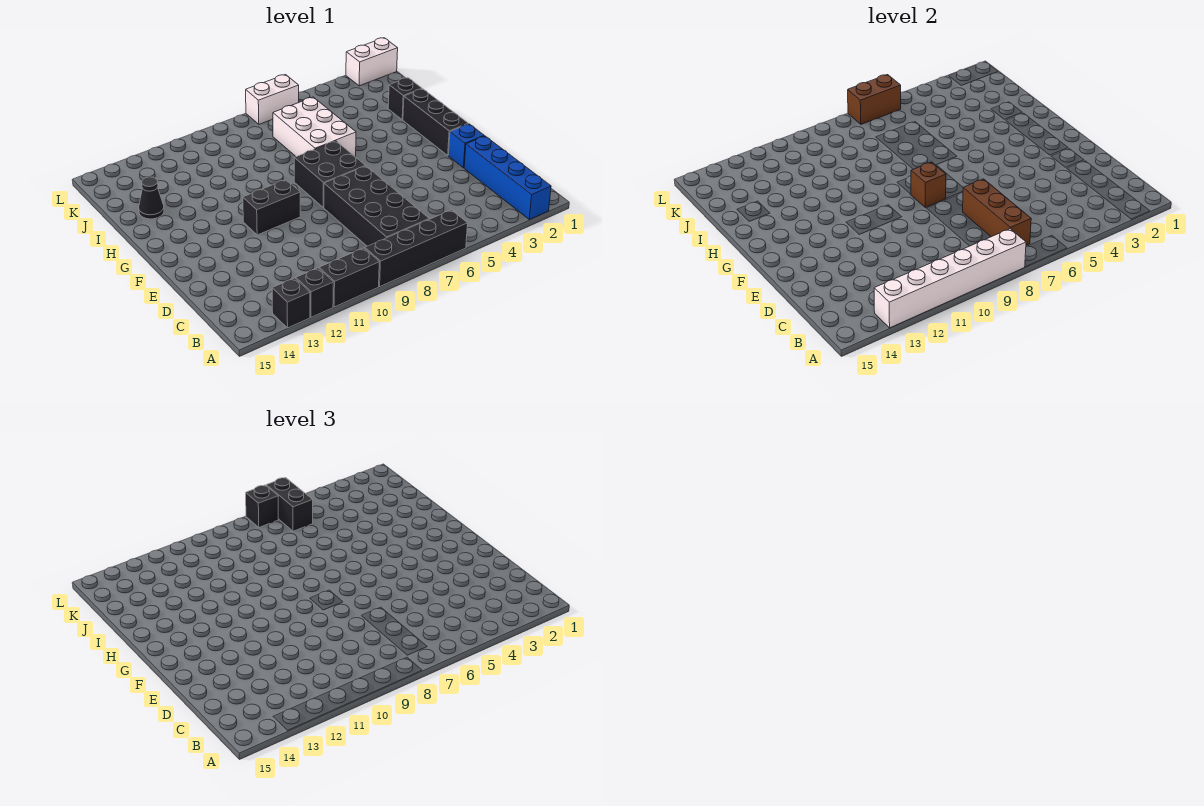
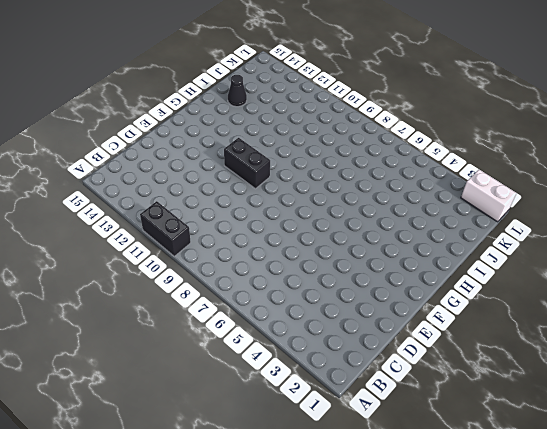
none -> blue brick A2:D2 level 1
none -> black brick A6:A9 level 1
none -> black brick A12 level 1

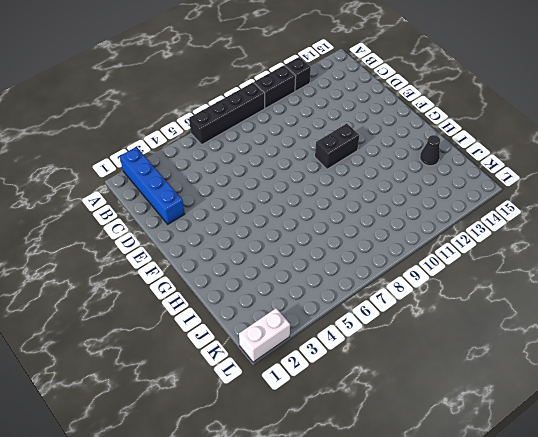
none -> black brick A13 level 1
none -> black brick B7:E8 level 1
none -> blue brick E2 level 1

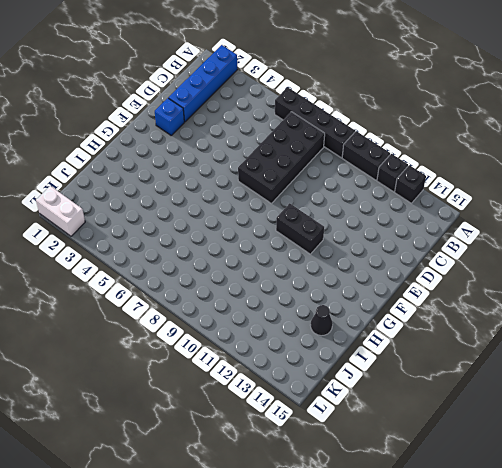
none -> black brick F2:H2 level 1
none -> black brick F7:G8 level 1
none -> white brick H6:J7 level 1

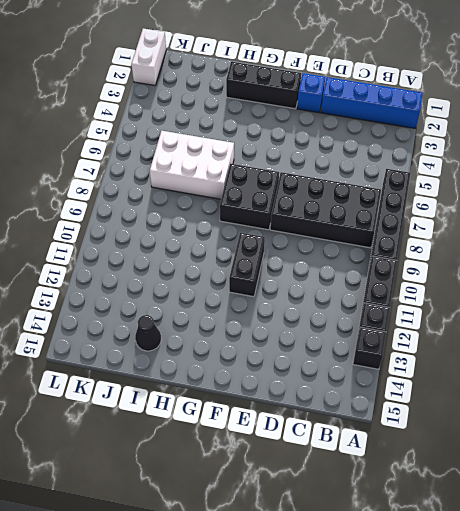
none -> black brick I2 level 1
none -> white brick L6:L7 level 1
none -> white brick A8:A13 level 2

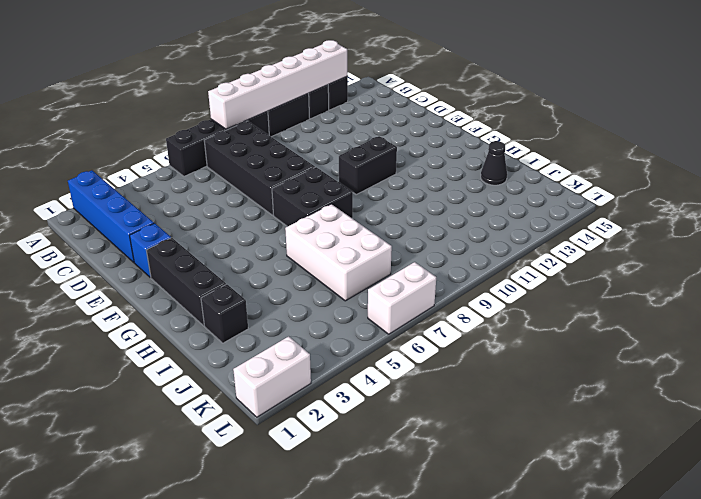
none -> brown brick B7:D7 level 2
none -> brown brick F8 level 2
none -> brown brick L6:L7 level 2

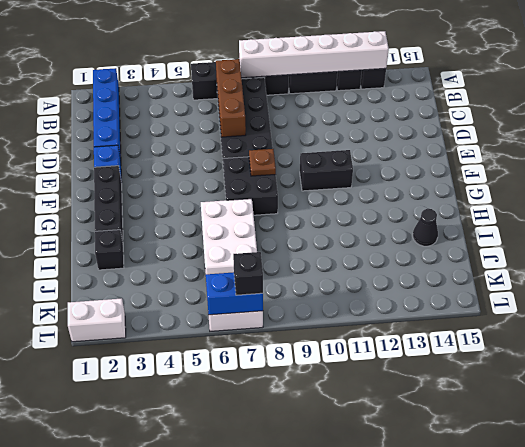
brown plate F8 level 2 -> brown brick F8 level 2
blue brick L6:L7 level 2 -> brown brick L6:L7 level 2
none -> black brick K6:L6 level 3

